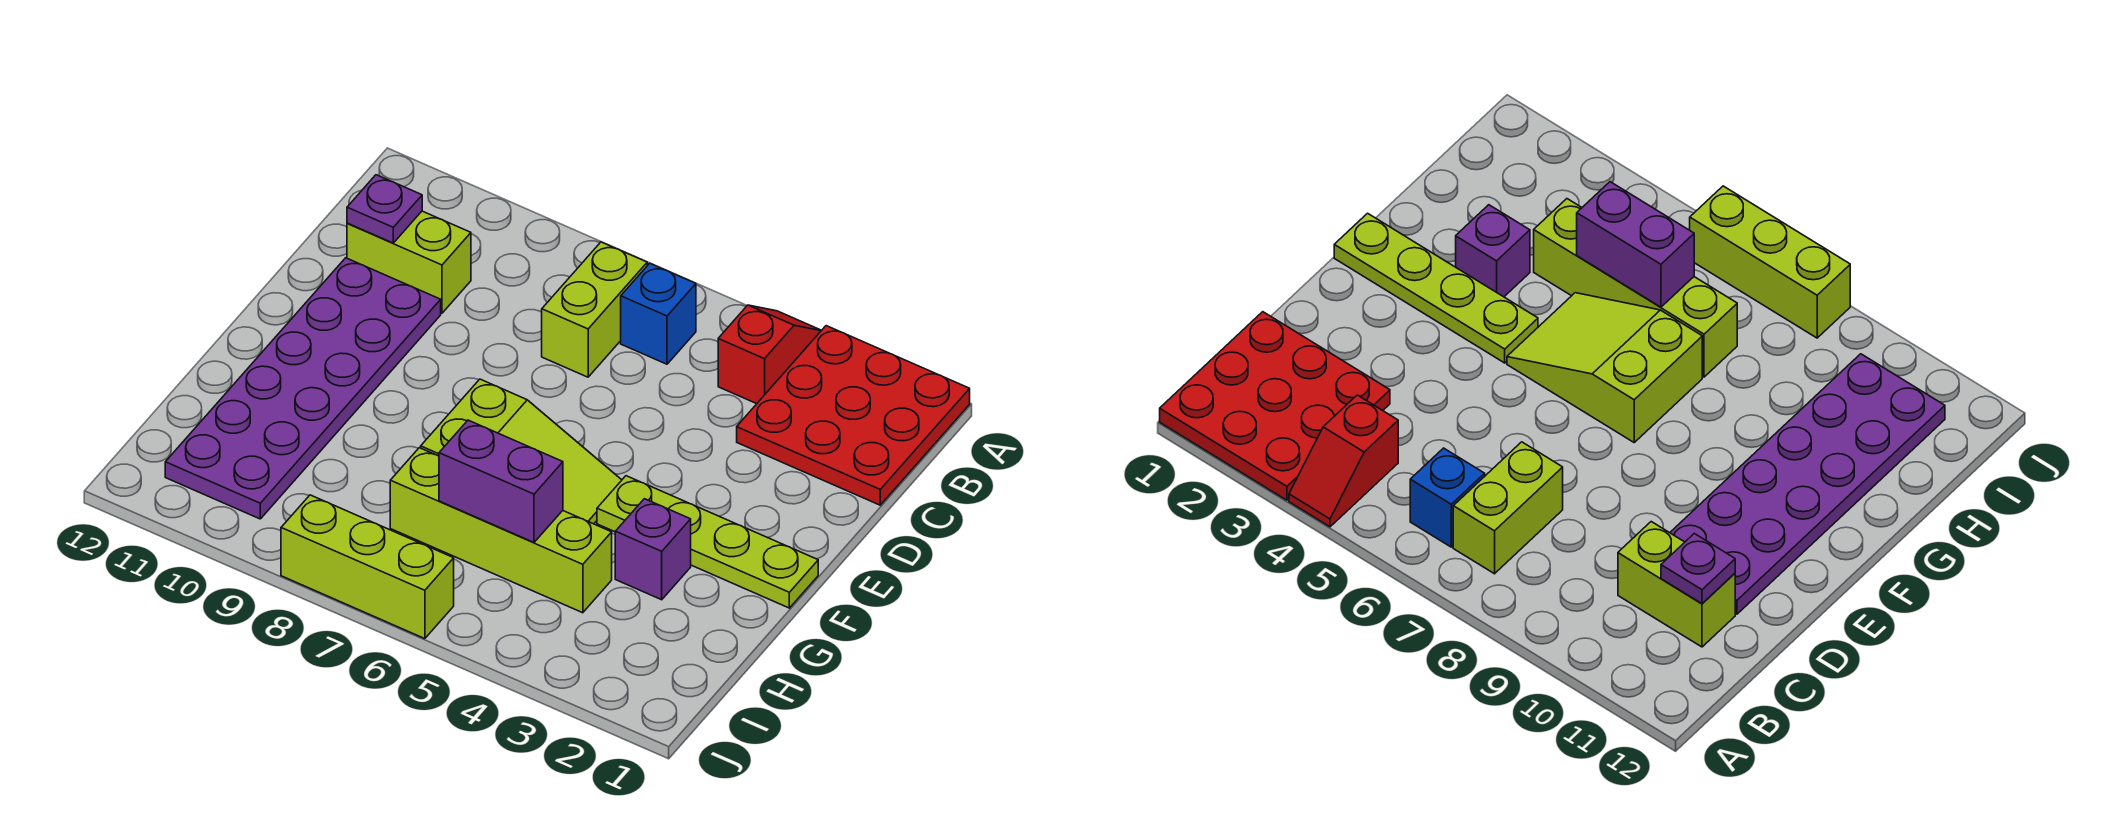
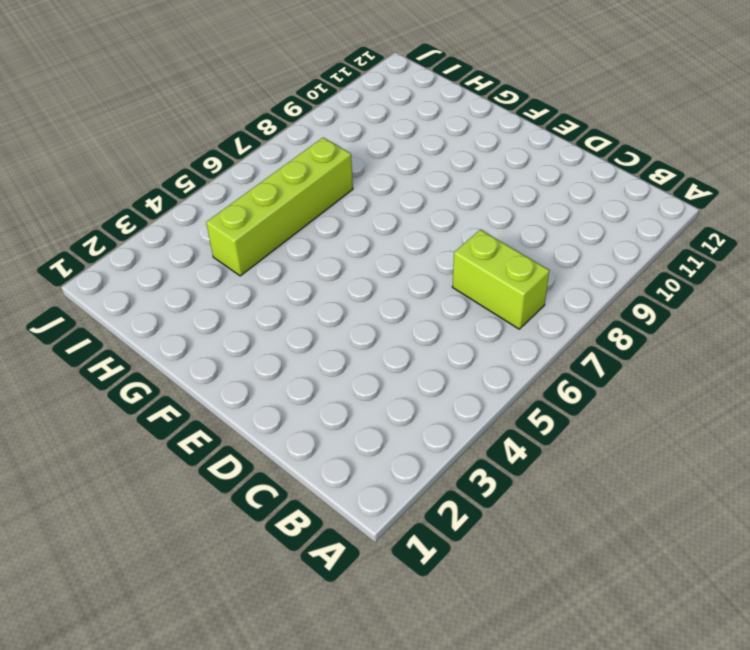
none -> red plate A1:C3 level 1
none -> red slope A4:B4 level 1 top B
none -> blue brick B6 level 1

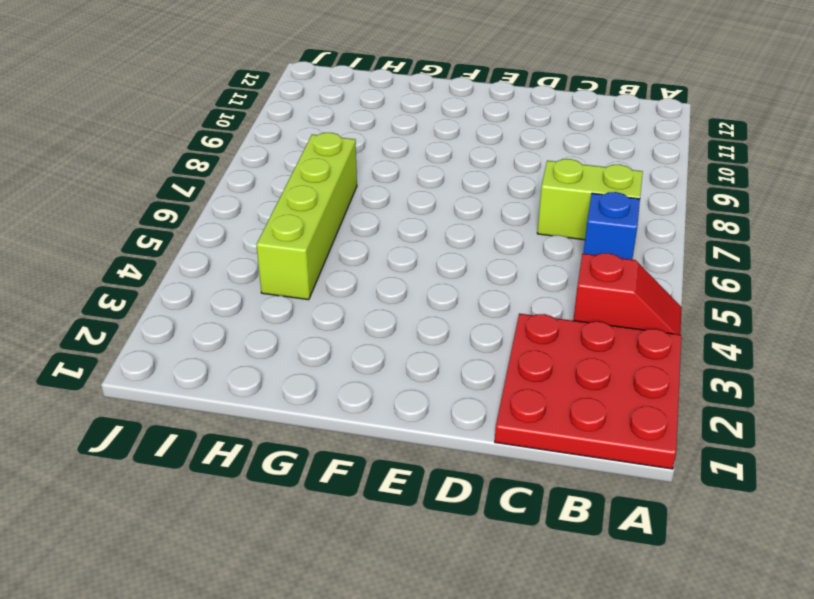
none -> lime brick C10:C11 level 1
none -> purple plate D10:I11 level 1
none -> lime plate F1:F4 level 1

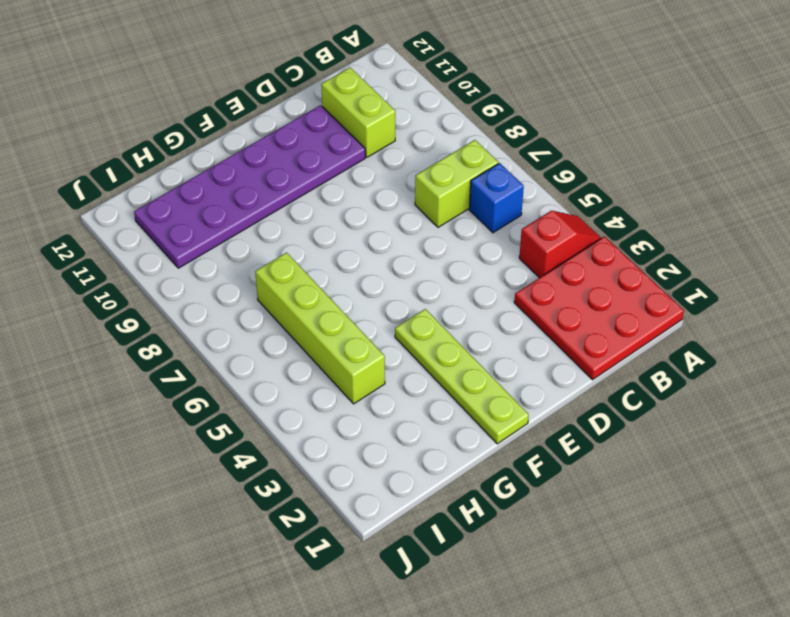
none -> lime slope F5:G7 level 1 top 7
none -> purple brick G3 level 1
none -> lime brick J6:J8 level 1

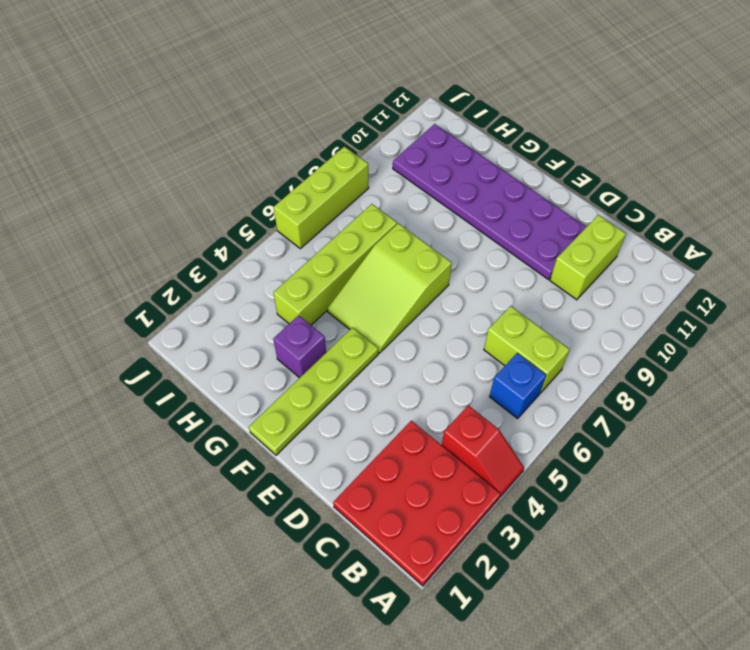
none -> purple plate C11 level 2
none -> purple brick H5:H6 level 2

